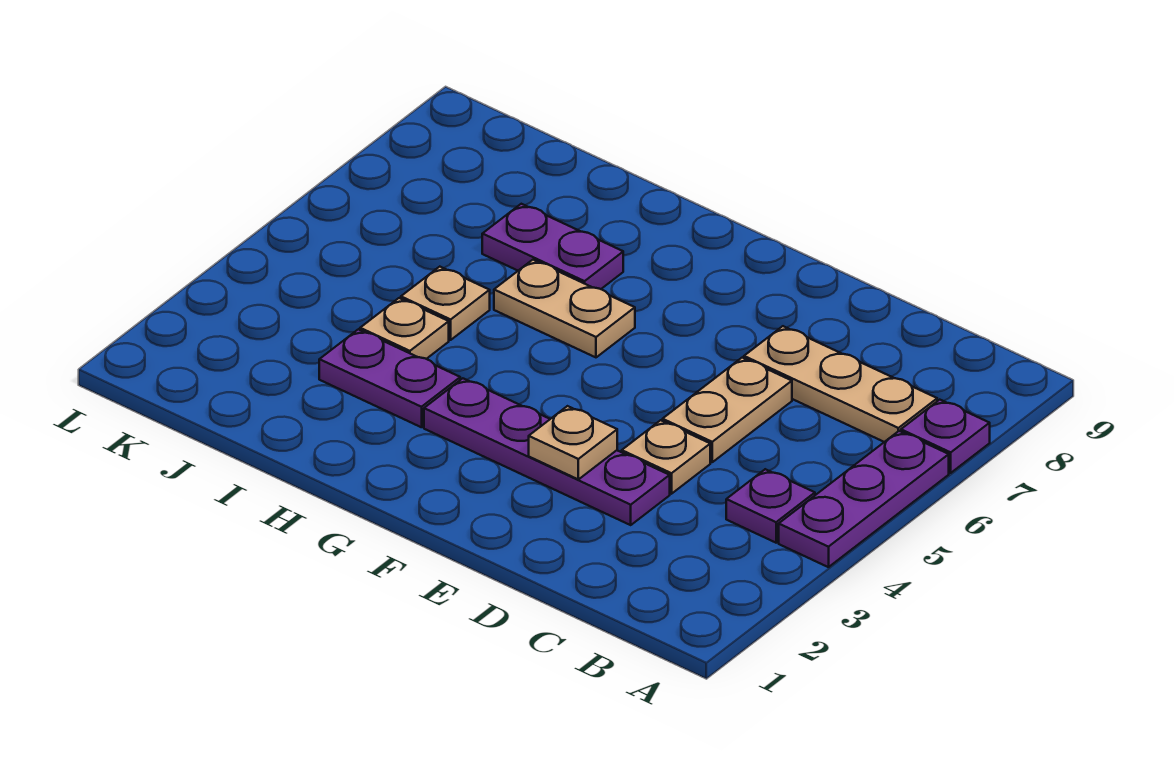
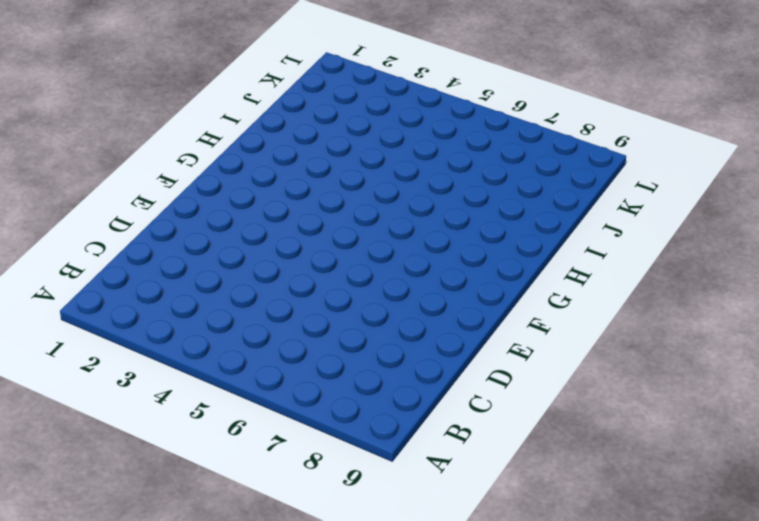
none -> purple plate A4:A6 level 1
none -> purple plate A7 level 1
none -> purple plate B4 level 1

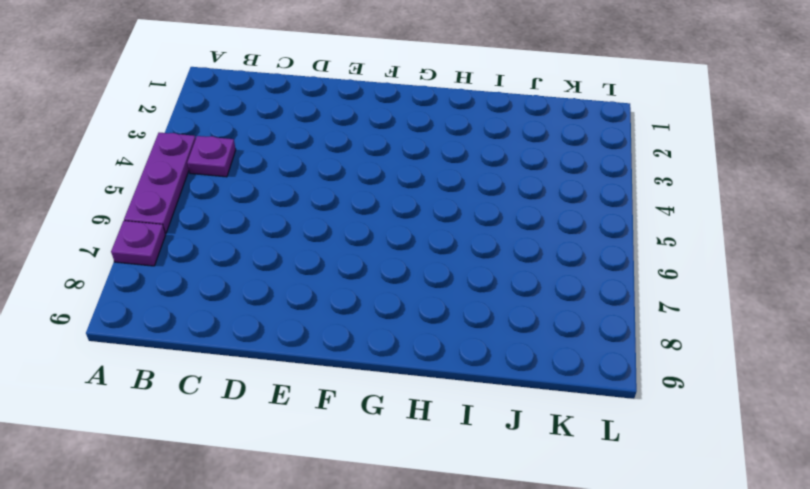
none -> tan plate B7:D7 level 1
none -> purple plate D3:G3 level 1
none -> tan plate D4 level 1

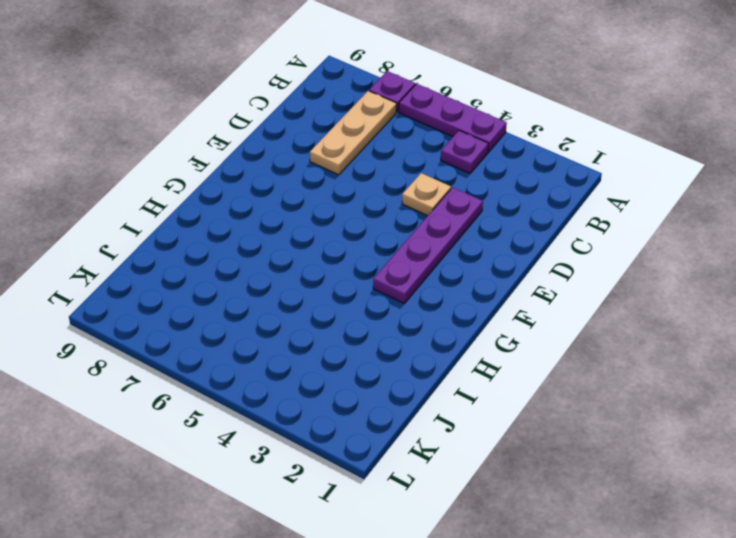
none -> tan plate D5:D6 level 1
none -> tan plate G6:H6 level 1
none -> purple plate H3:I3 level 1

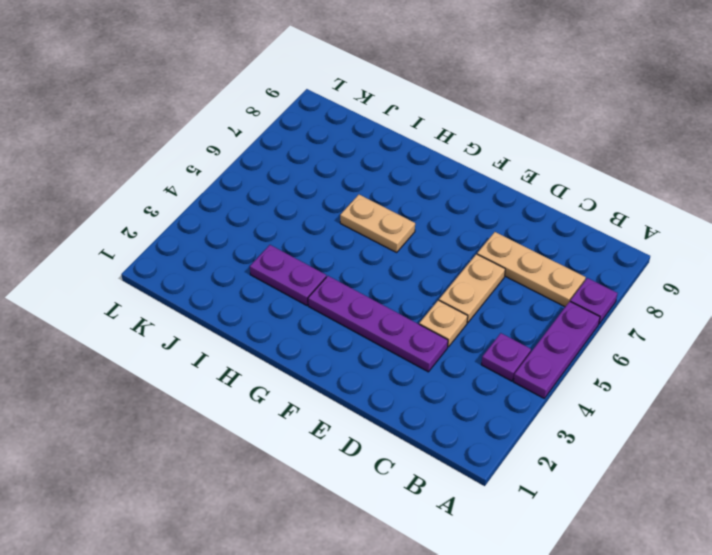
none -> purple plate H7:I7 level 1
none -> tan plate I4 level 1
none -> tan plate I5 level 1

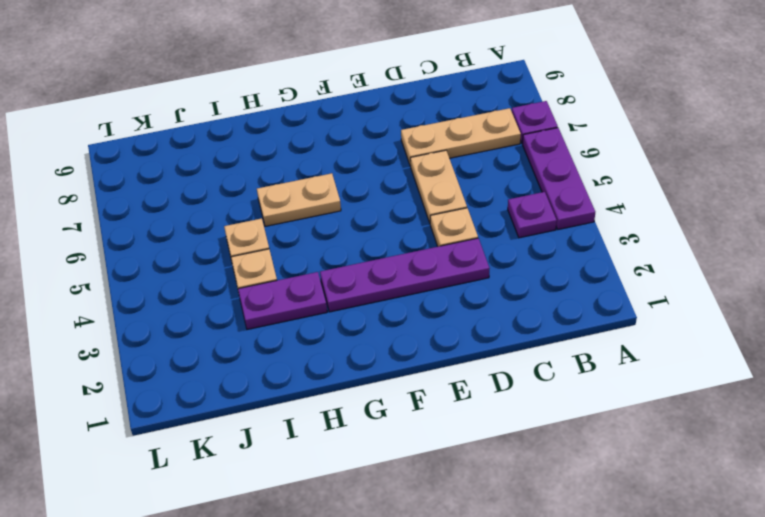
none -> purple plate H7:I7 level 1
none -> tan plate E3 level 2

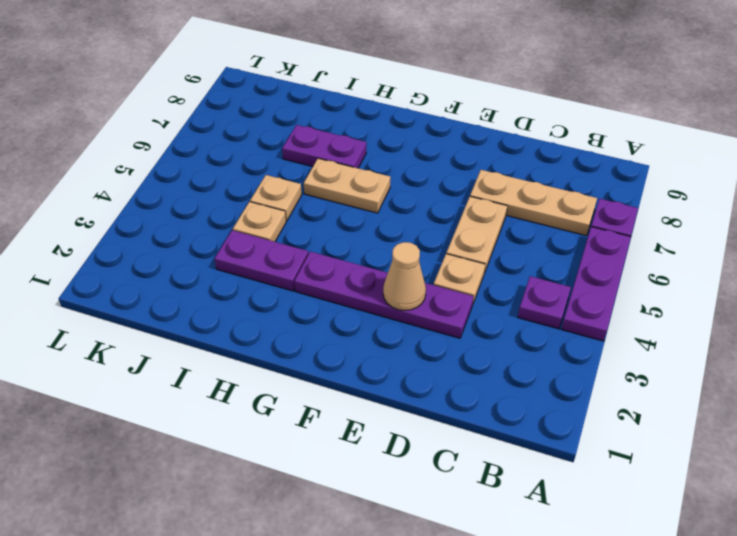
tan cone E3 level 2 -> tan plate E3 level 2

